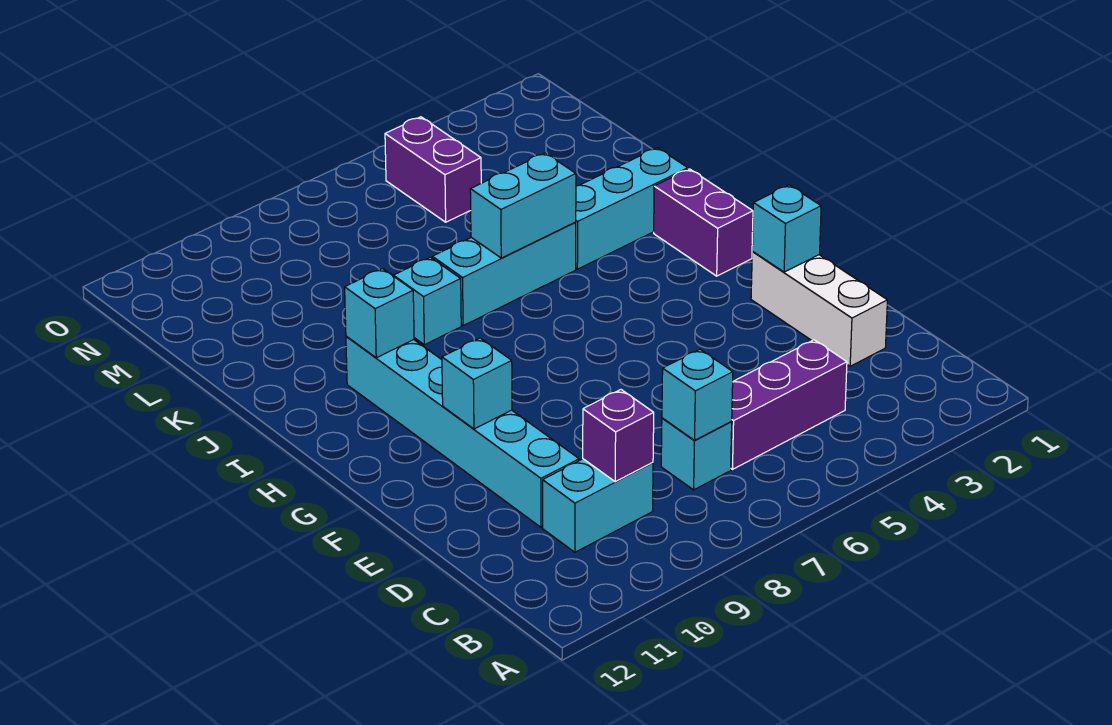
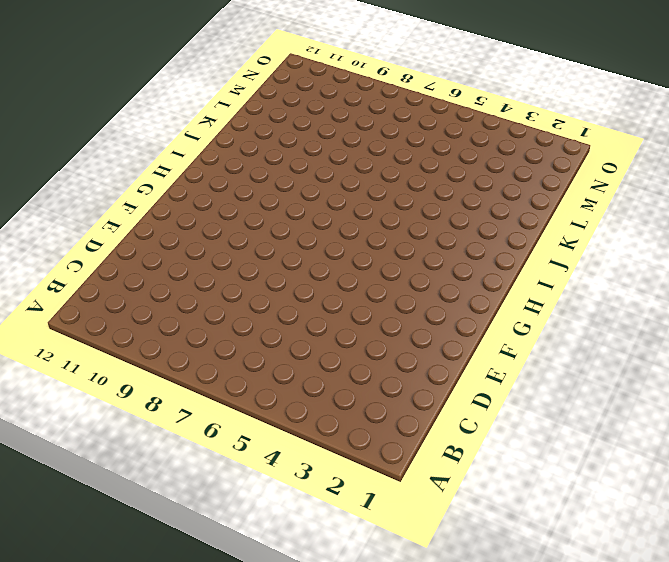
none -> purple brick C4:C6 level 1
none -> cyan brick C7 level 1
none -> cyan brick C9:C10 level 1

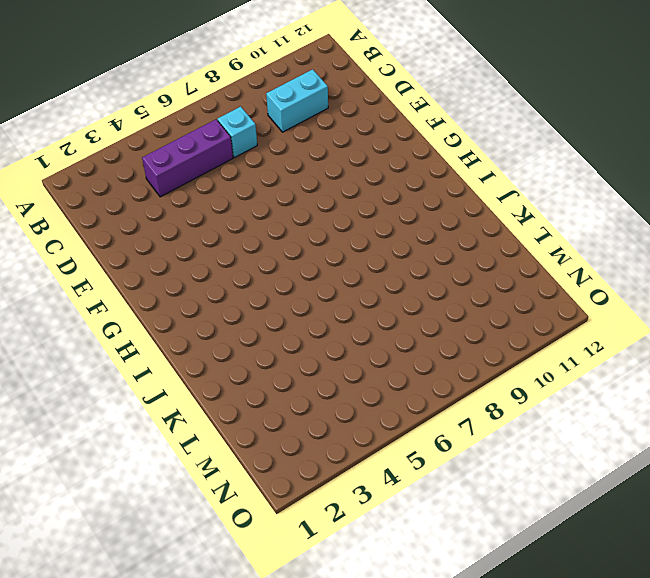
none -> white brick D2:F2 level 1
none -> cyan brick D10:I10 level 1
none -> purple brick H2:I2 level 1

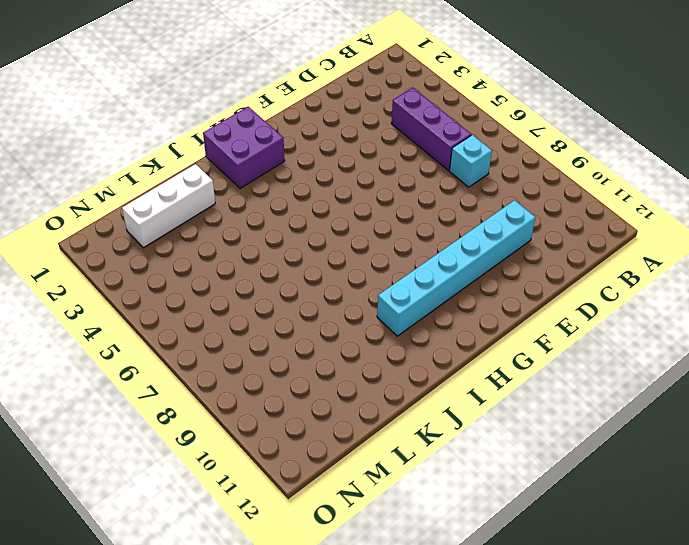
purple brick H1:I2 level 1 -> purple brick H2:I2 level 1
white brick K2:M2 level 1 -> white brick D2:F2 level 1
none -> cyan brick C9:C10 level 1
none -> cyan brick J2:J4 level 1
none -> cyan brick J5:J7 level 1

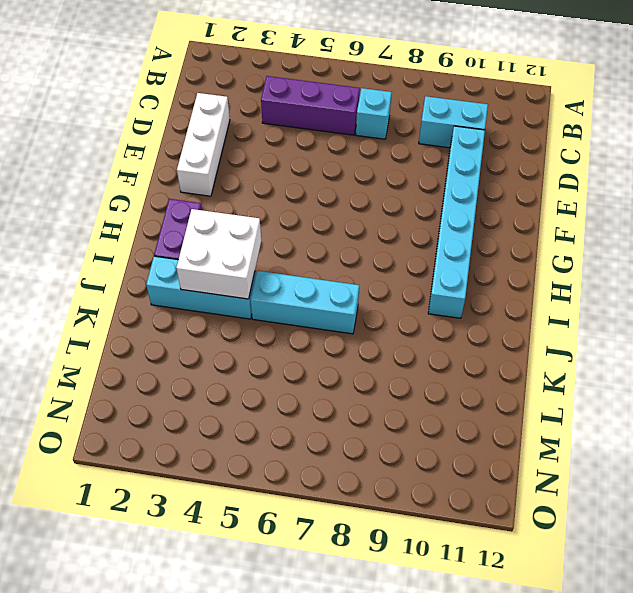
white brick I3:J4 level 2 -> none
none -> cyan brick J8 level 1
none -> purple brick M5:N5 level 1
none -> cyan brick C7 level 2

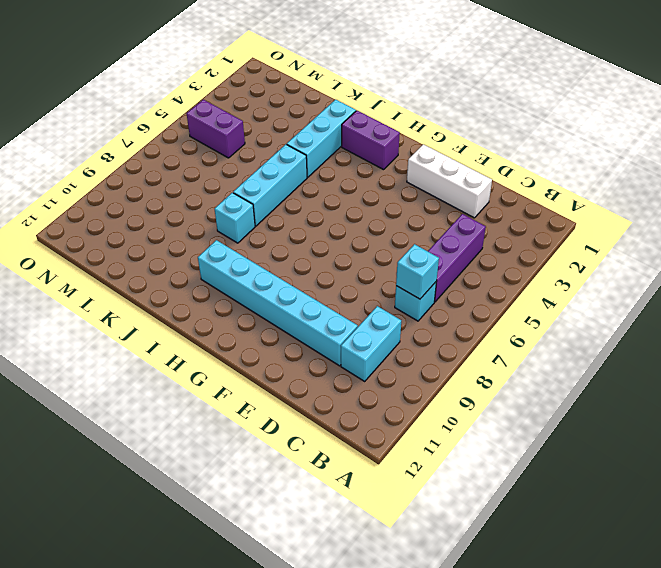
none -> purple brick C9 level 2
none -> cyan brick F2 level 2
none -> cyan brick F10 level 2

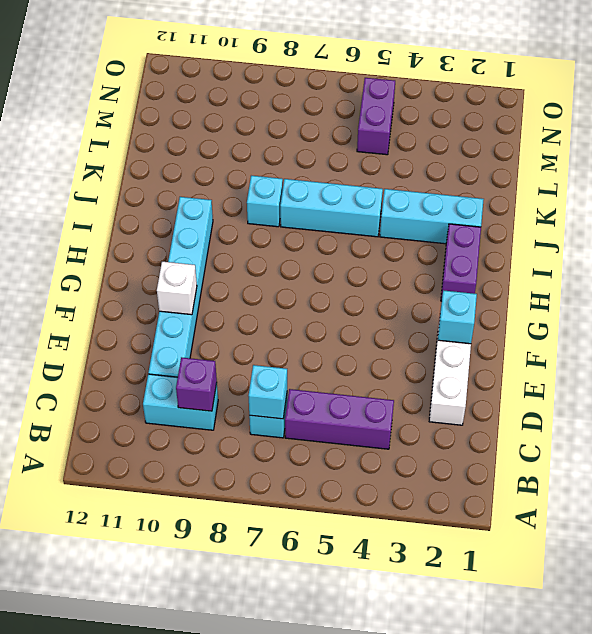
white brick F10 level 2 -> cyan brick F10 level 2
none -> cyan brick I10 level 2
none -> cyan brick J5:J6 level 2

